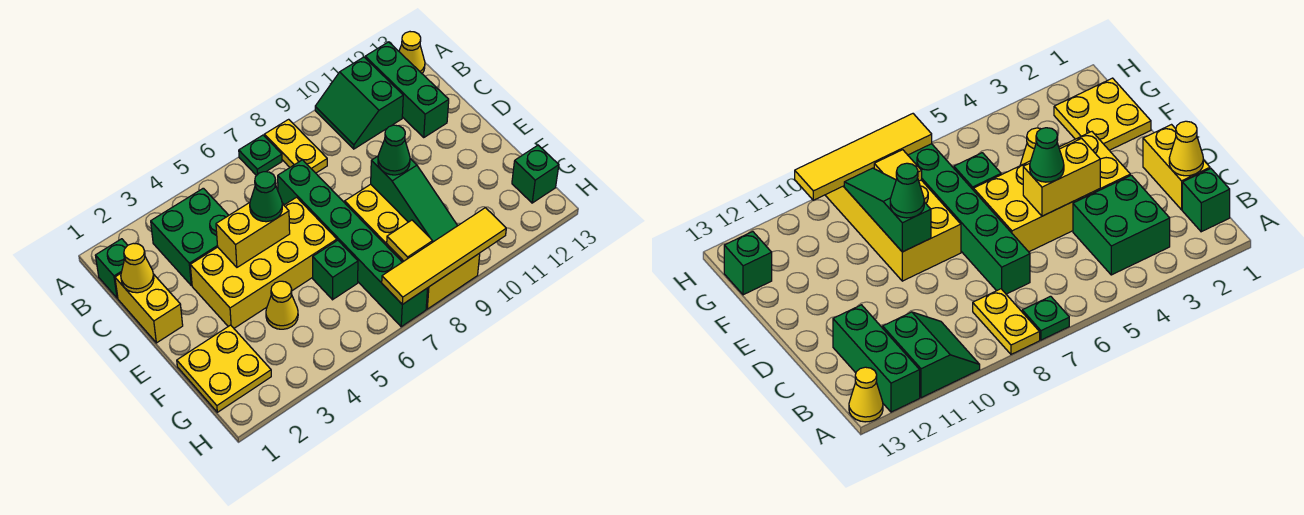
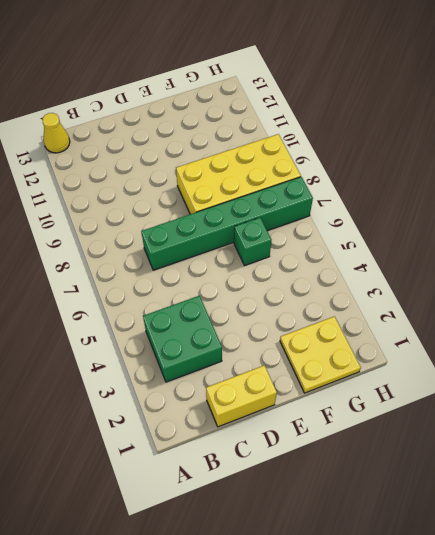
none -> green plate A7 level 1
none -> yellow plate A8:B8 level 1
none -> green slope A10:B11 level 1 top 11

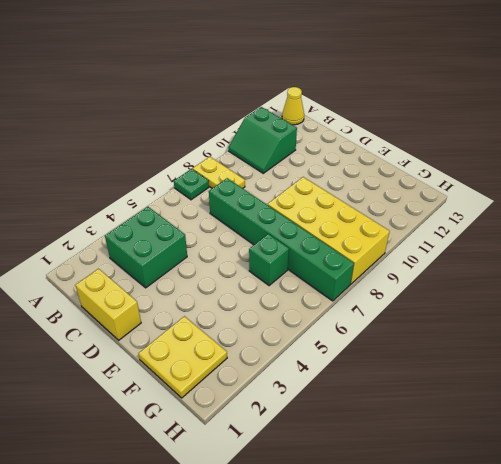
none -> green brick A12:C12 level 1
none -> green brick B1 level 1
none -> yellow brick D3:E6 level 1

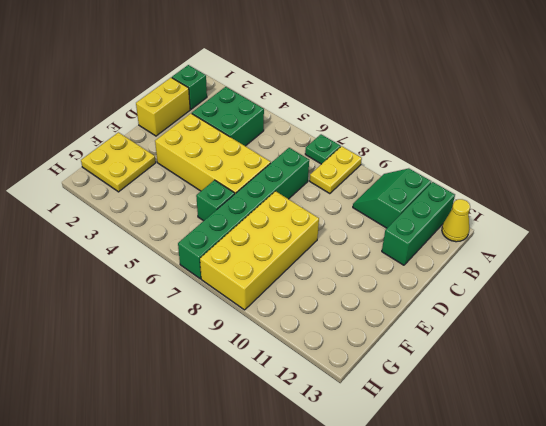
none -> yellow cone F4 level 1
none -> green brick G13 level 1
none -> yellow cone C1 level 2

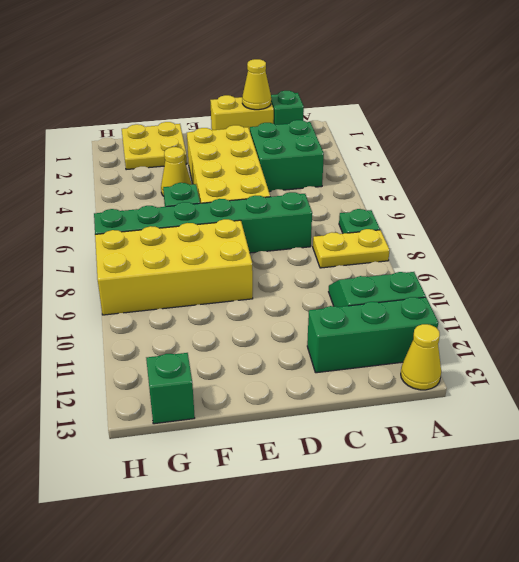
none -> yellow brick D4:D5 level 2
none -> green slope E9:G9 level 2 top E
none -> yellow tile G8 level 2

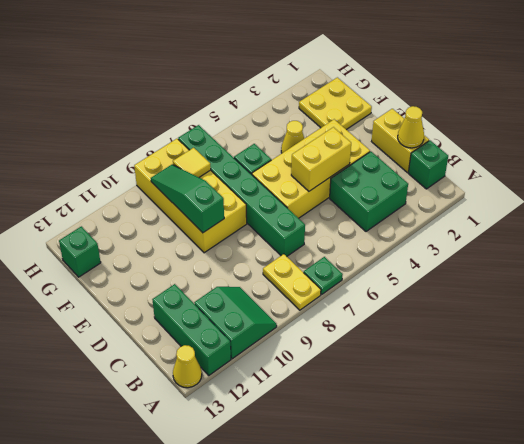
none -> yellow tile H7:H10 level 2
none -> green cone D5 level 3
none -> green cone E9 level 3

